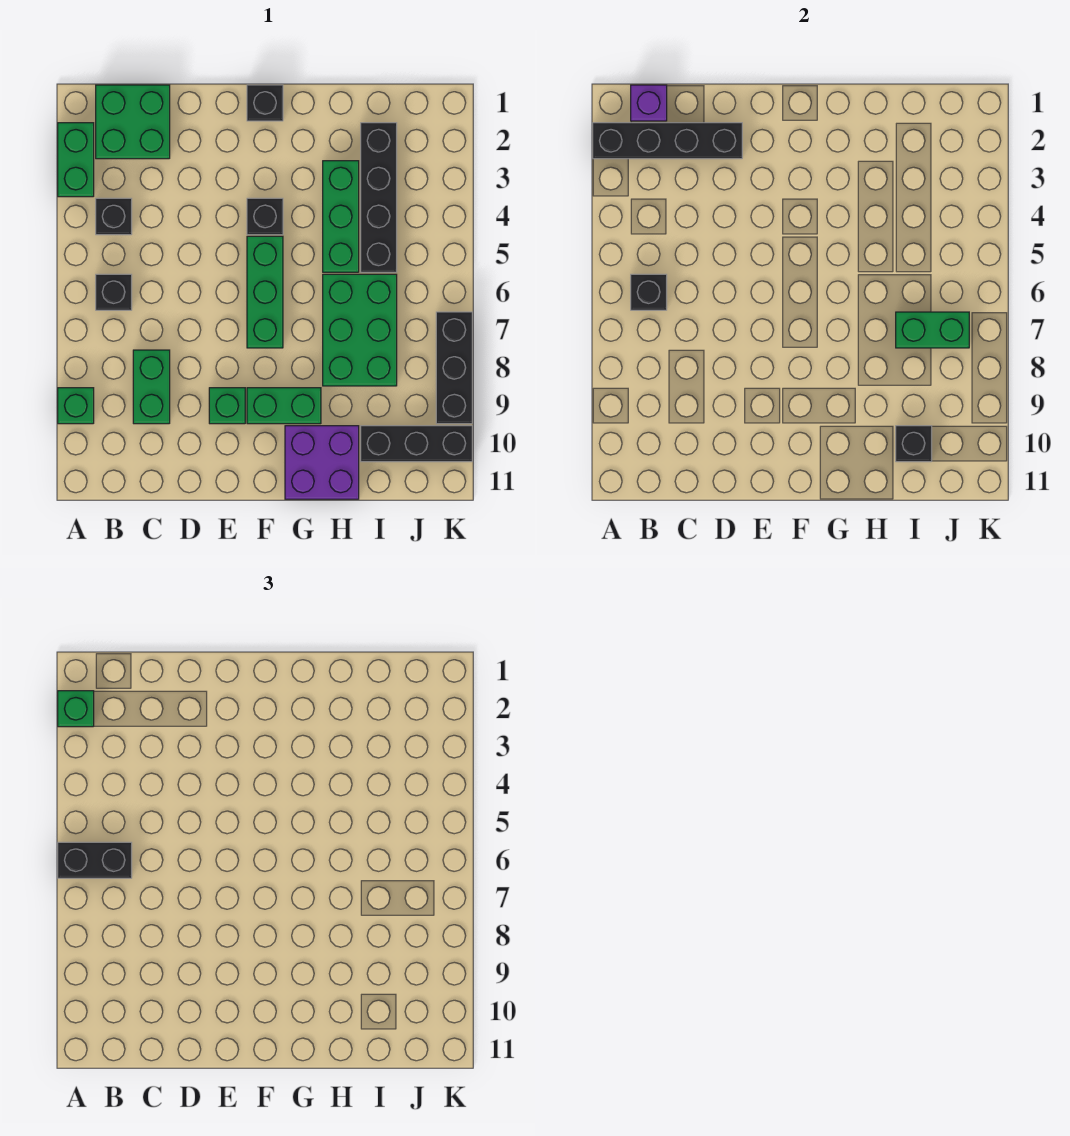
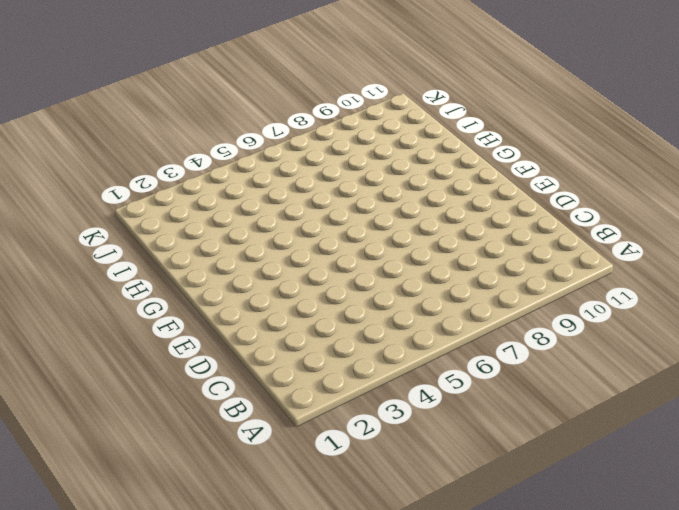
none -> green brick A2:A3 level 1
none -> green brick A9 level 1
none -> green brick B1:C2 level 1

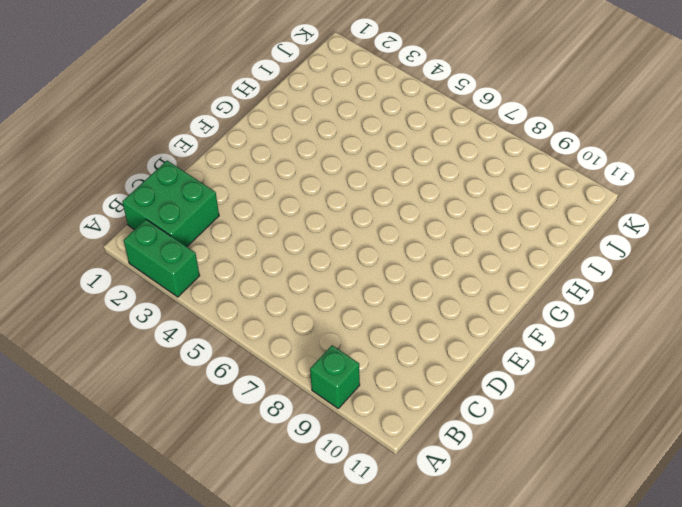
none -> black brick B4 level 1
none -> black brick B6 level 1
none -> green brick C8:C9 level 1

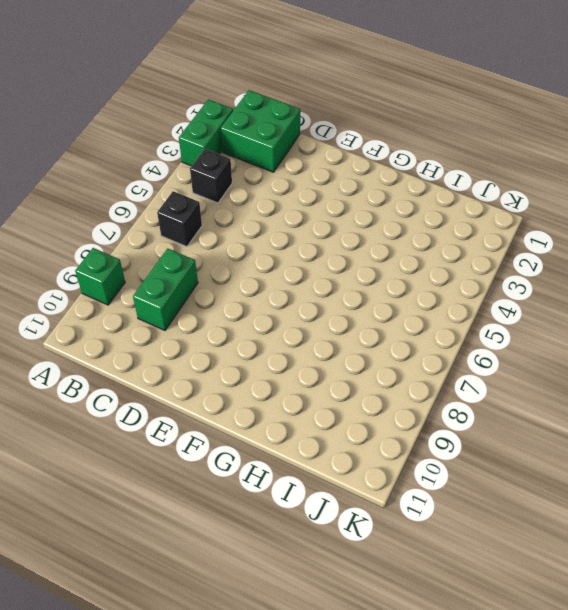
none -> green brick E9 level 1
none -> black brick F1 level 1
none -> black brick F4 level 1

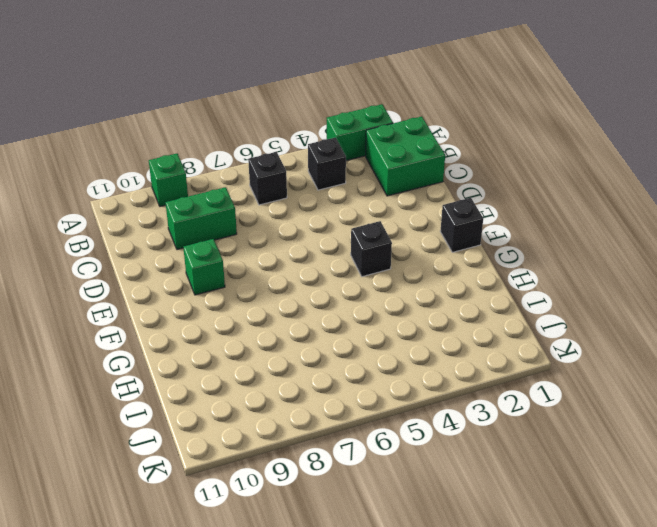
none -> green brick F5:F7 level 1
none -> green brick F9:G9 level 1
none -> purple brick G10:H11 level 1

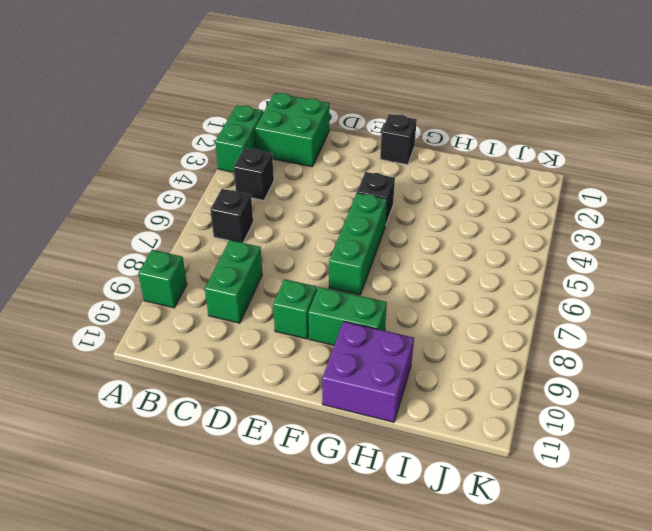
none -> green brick H3:H5 level 1
none -> green brick H6:I8 level 1
none -> black brick I2:I5 level 1

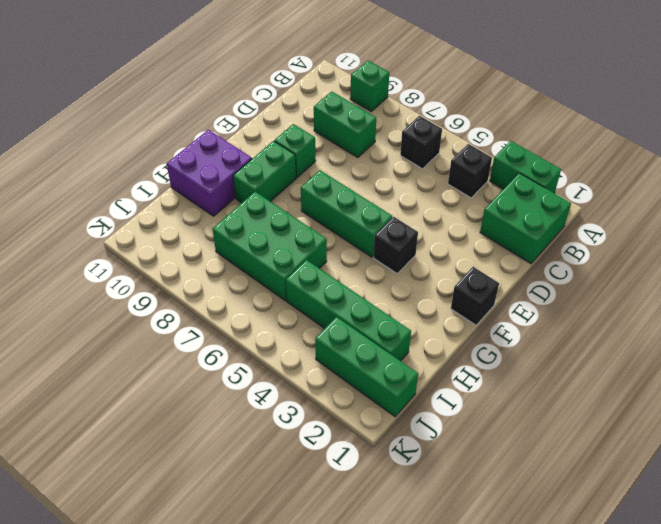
green brick I2:I5 level 1 -> black brick I2:I5 level 1
green brick J1:J3 level 1 -> green brick H3:H5 level 1
none -> black brick I10:K10 level 1
none -> black brick K7:K9 level 1
none -> black brick A2:D2 level 2

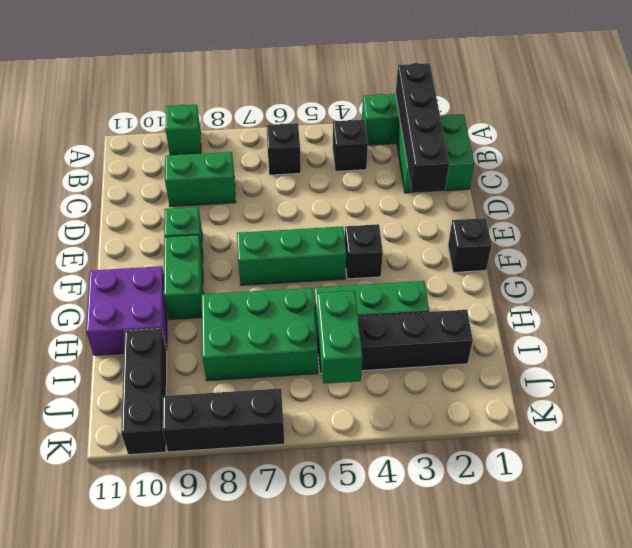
green brick I5:J5 level 2 -> green brick I7:J7 level 2
none -> purple brick B1 level 2
none -> black brick B6 level 2
none -> black brick I10 level 2

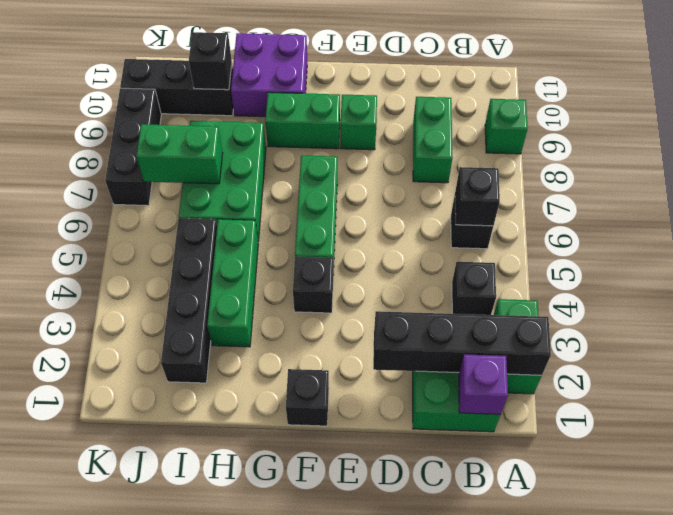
none -> green brick A2 level 3
none -> black brick A6:B6 level 3

